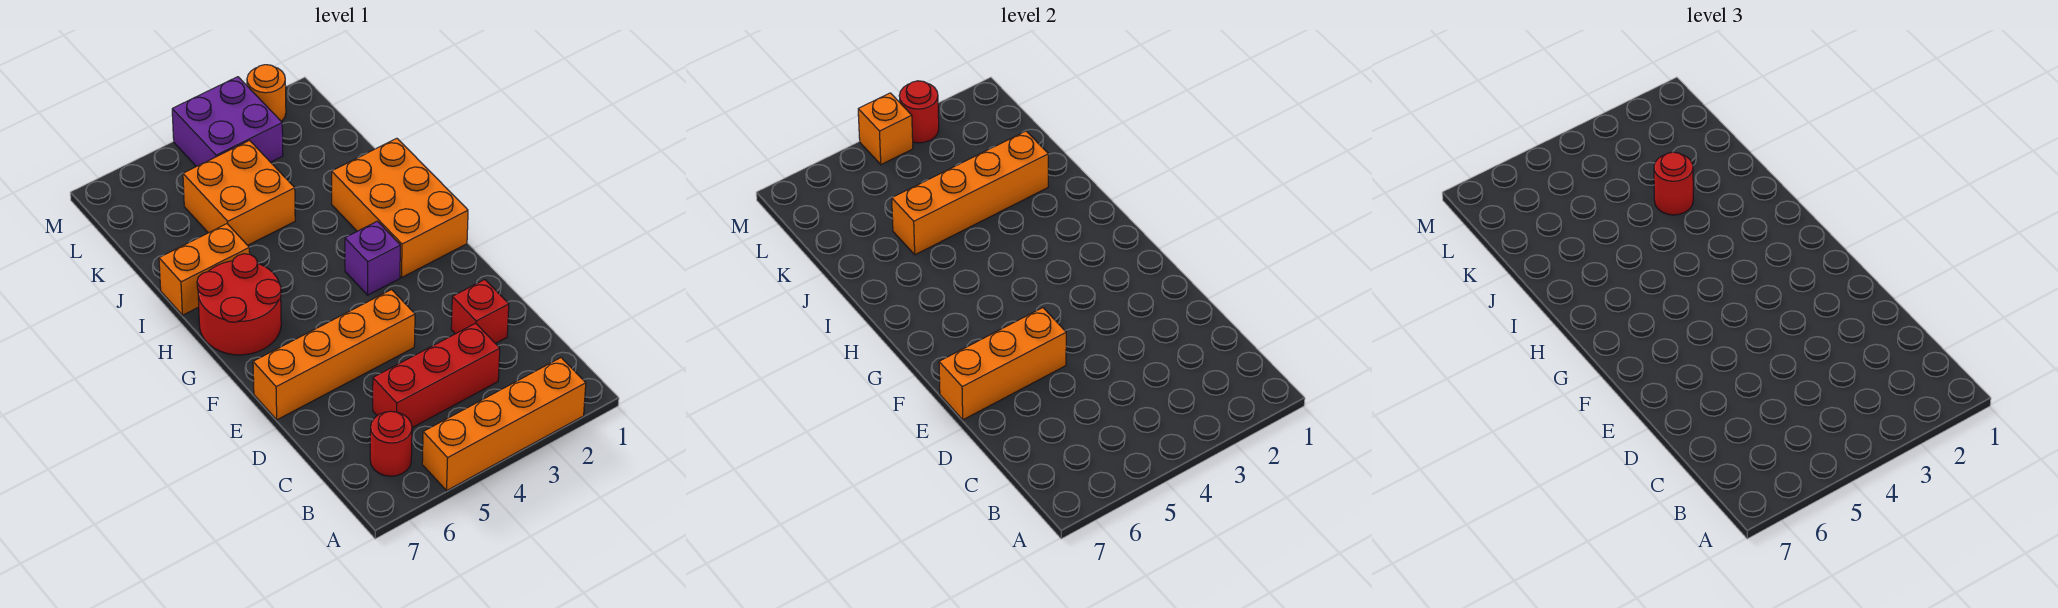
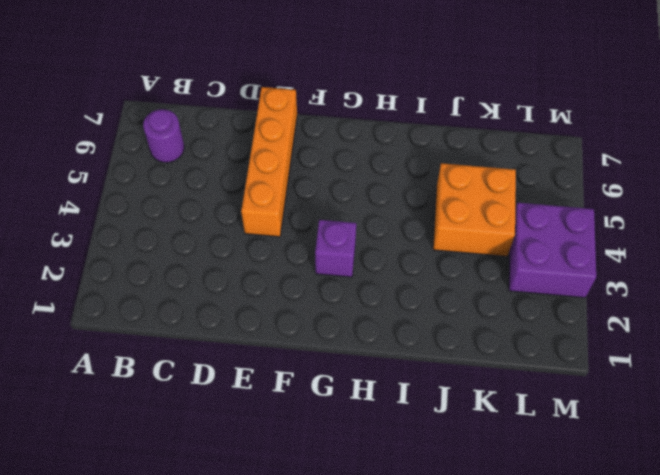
purple round brick B6 level 1 -> red round brick B6 level 1
none -> orange brick A2:A5 level 1
none -> red brick C3:C5 level 1
none -> red brick D2 level 1

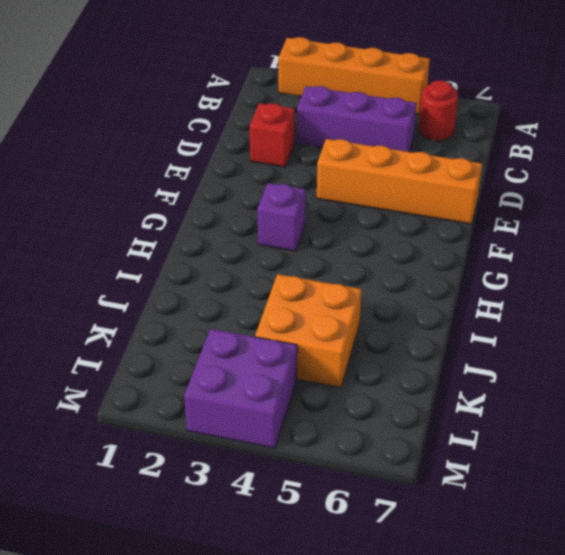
purple brick C3:C5 level 1 -> red brick C3:C5 level 1
none -> orange brick G1:I2 level 1
none -> red round brick G6:H7 level 1
none -> orange brick I6:I7 level 1

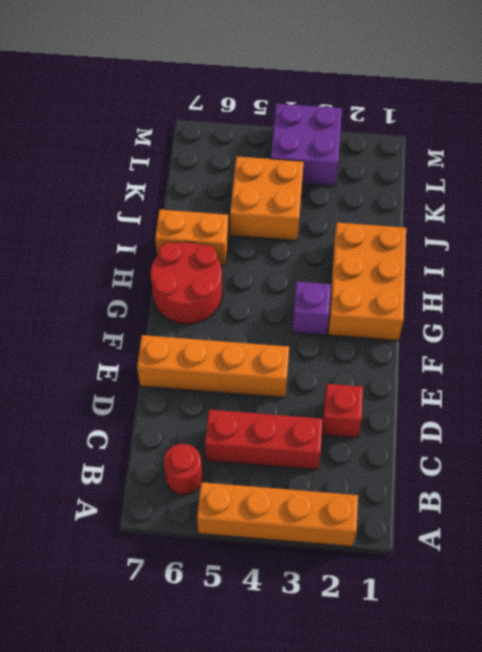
none -> orange round brick M2 level 1
none -> orange brick E5:E7 level 2
none -> orange brick J2:J5 level 2

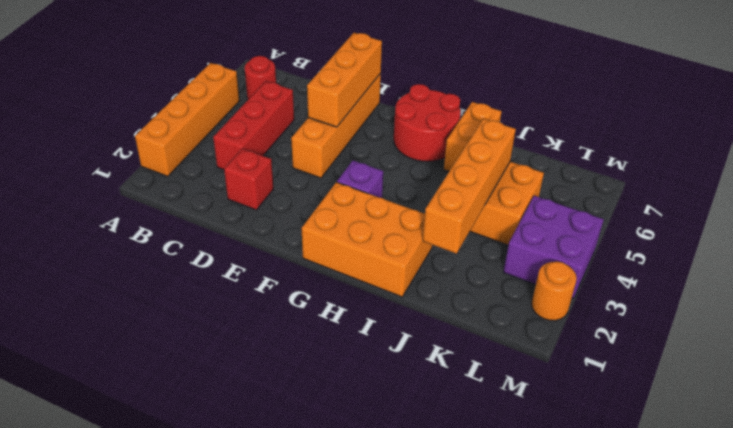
none -> red round brick M3 level 2
none -> orange brick M4 level 2
none -> red round brick J3 level 3

